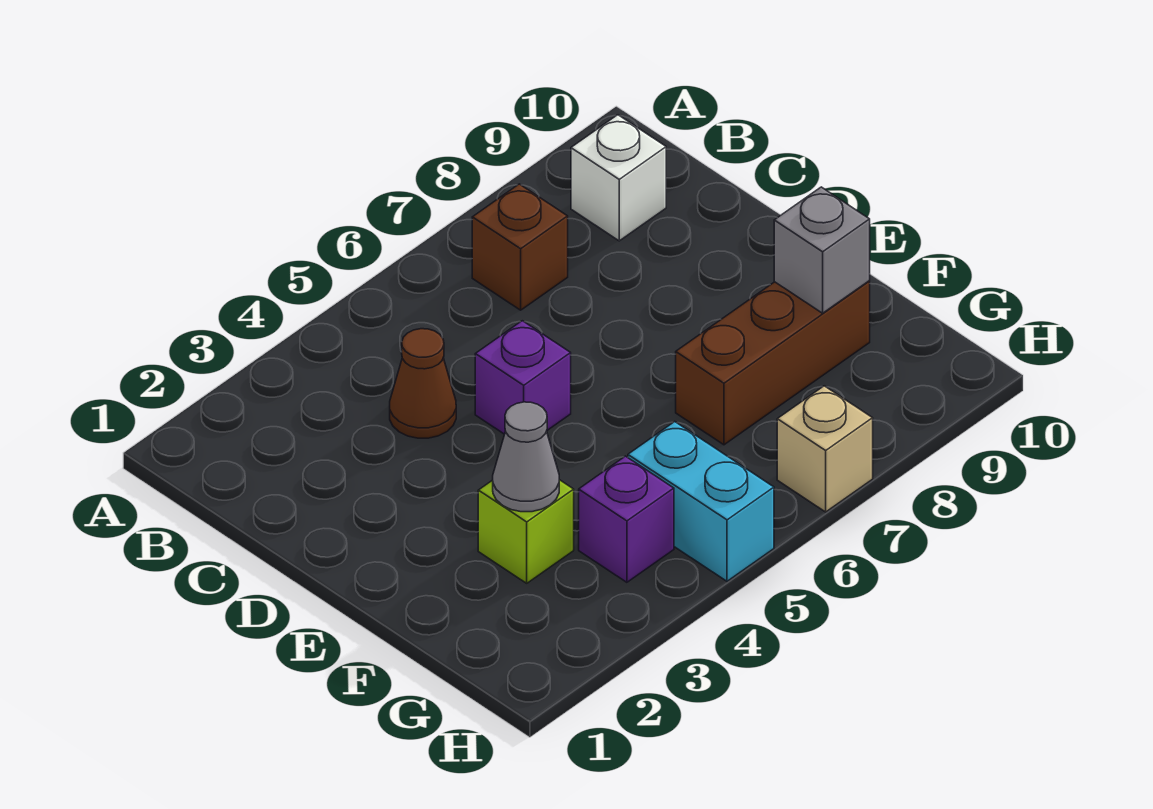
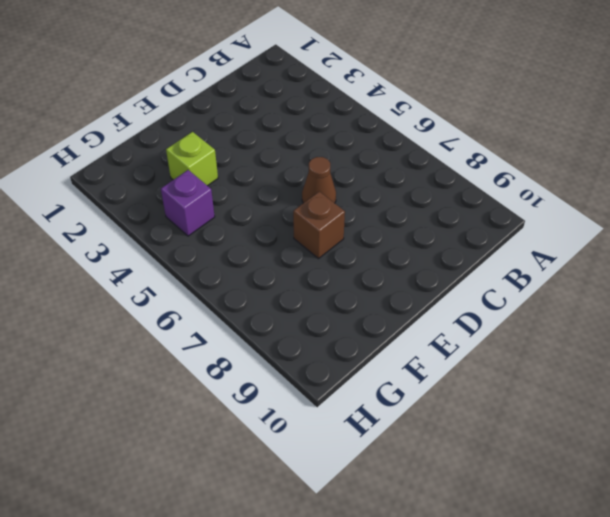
brown cone D6 level 1 -> brown cone C4 level 1
brown brick E7 level 1 -> brown brick B7 level 1
none -> white brick B9 level 1
none -> purple brick D5 level 1

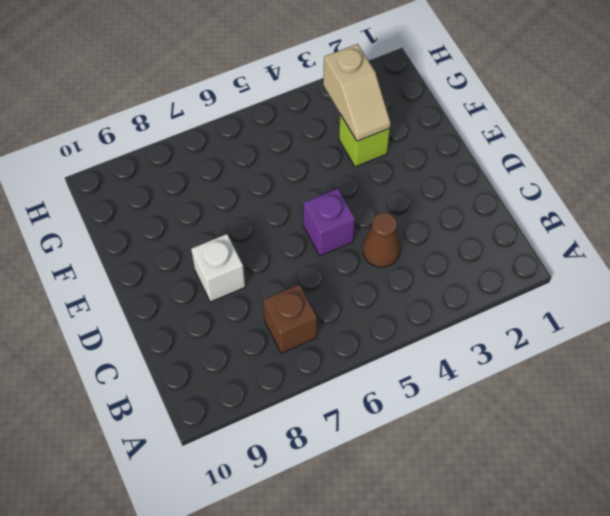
white brick D8 level 1 -> white brick B9 level 1
tan slope F3:G3 level 2 top G -> grey cone F3 level 2
none -> brown brick F7:F9 level 1
none -> purple brick G4 level 1

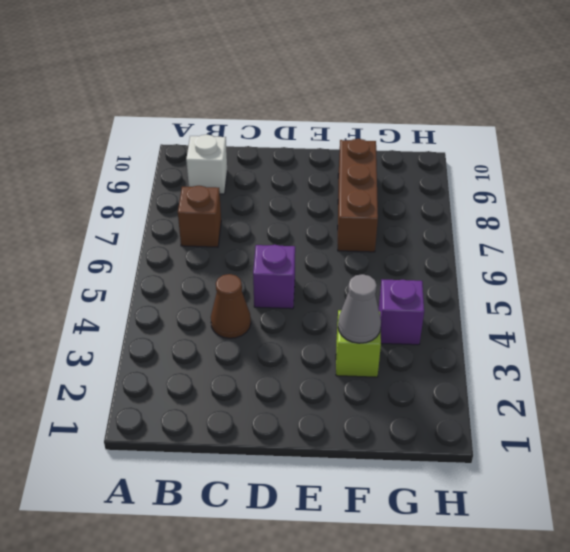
none -> cyan brick G5:H5 level 1
none -> tan brick H7 level 1

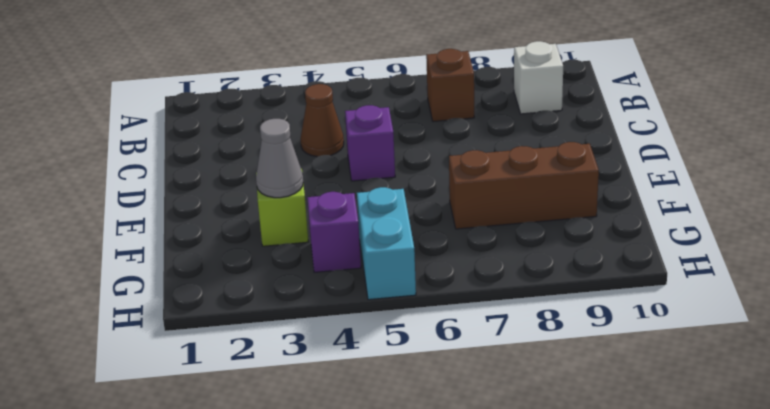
none -> tan brick H7 level 1
none -> grey brick F9 level 2

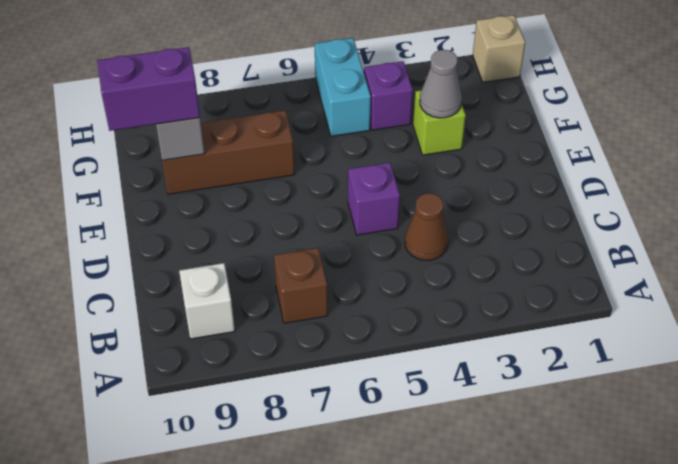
purple brick F9:F10 level 3 -> none
tan brick H1 level 1 -> tan brick H7 level 1

